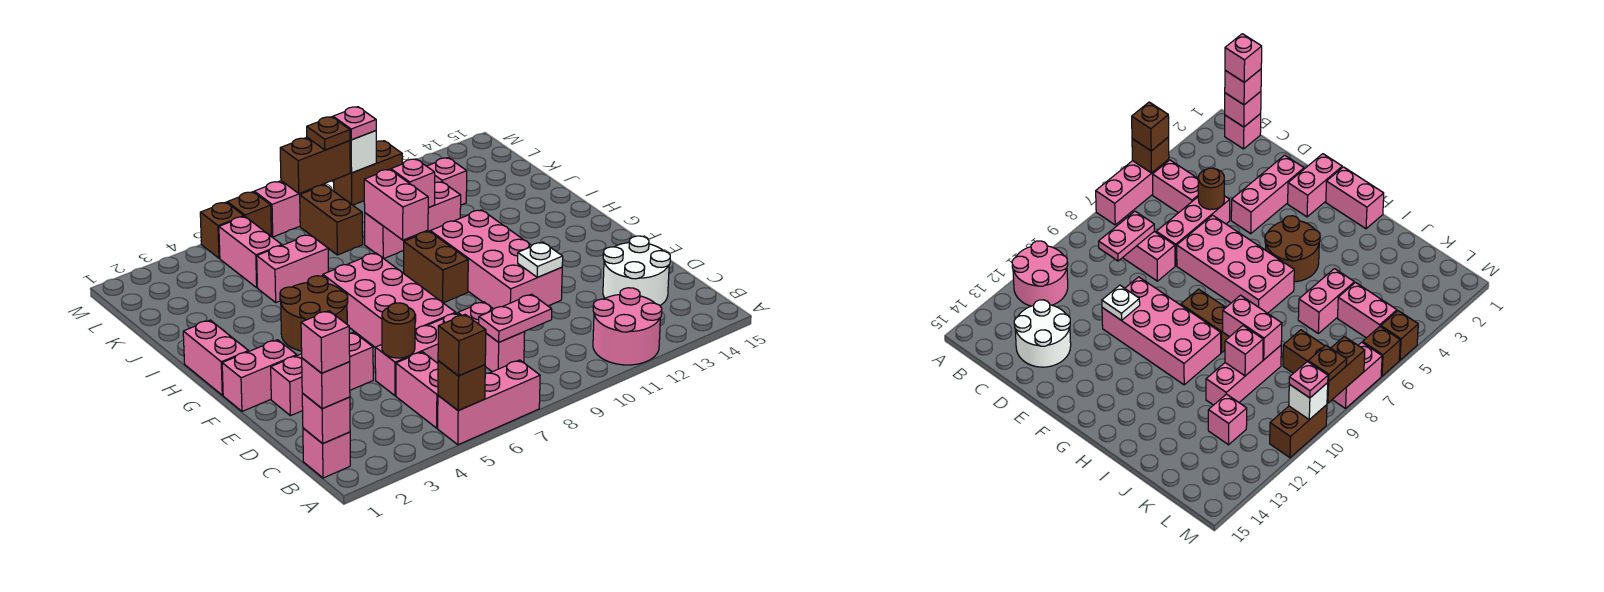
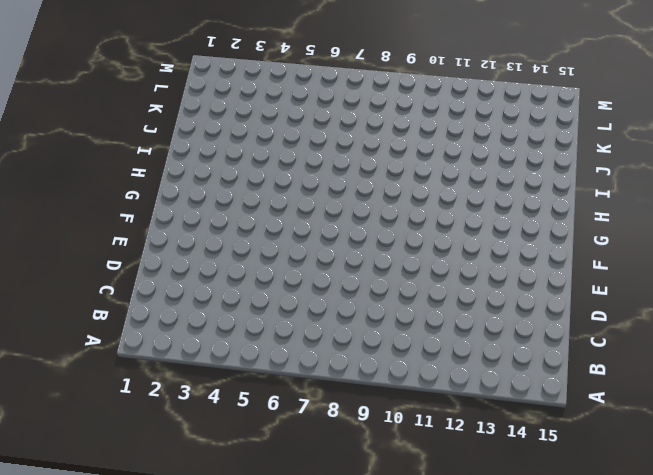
none -> pink brick A5:A7 level 1
none -> pink round brick A11:B12 level 1
none -> pink brick B1 level 1
none -> pink brick B5:C5 level 1

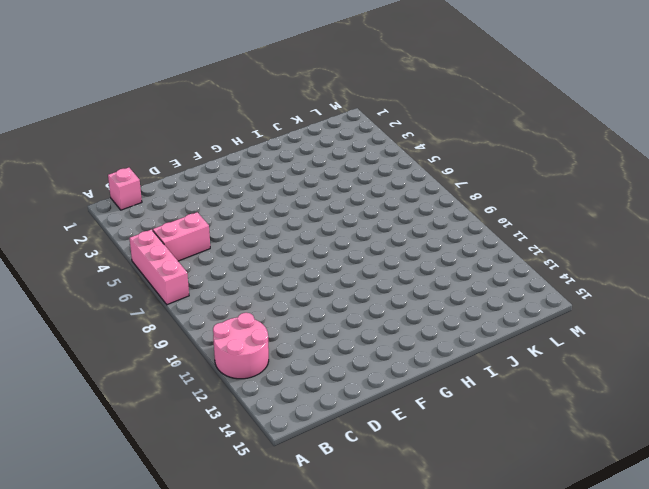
none -> pink brick C8:D8 level 1
none -> white round brick C13:D14 level 1
none -> pink brick D5:D7 level 1
none -> pink brick E2:E4 level 1

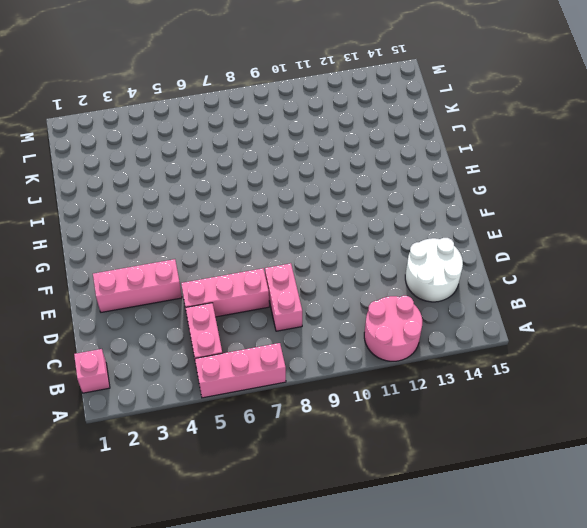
none -> pink brick E6:H7 level 1
none -> pink brick E10:H11 level 1
none -> pink brick F1:F2 level 1
none -> pink brick G1:H1 level 1

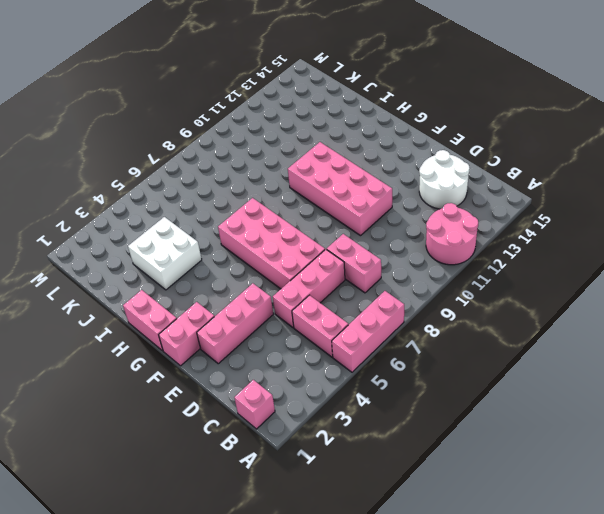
white brick I3:J4 level 1 -> none
none -> brown round brick G4:H5 level 1
none -> brown brick G9:H9 level 1
none -> pink brick J5:J6 level 1
none -> pink brick J9:J11 level 1

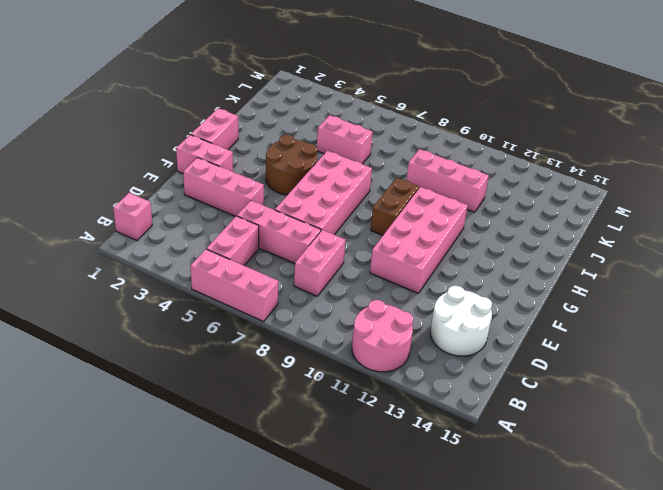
none -> pink brick K5:L5 level 1
none -> brown brick K8:L8 level 1
none -> pink brick K12 level 1
none -> brown brick M5 level 1

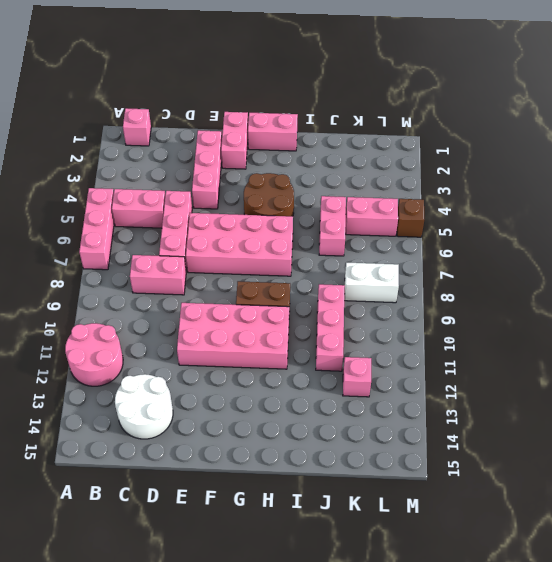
white brick K8:L8 level 1 -> brown brick K8:L8 level 1
none -> brown brick M6 level 1
none -> pink brick M7:M8 level 1
none -> brown brick M10:M11 level 1
none -> brown brick A5 level 2

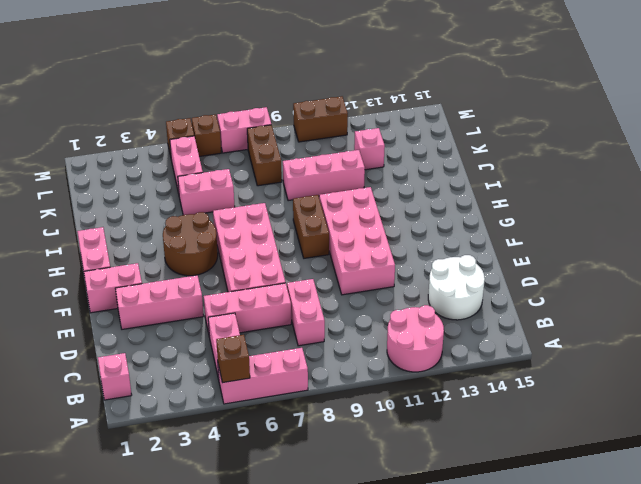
none -> pink brick B1 level 2
none -> pink plate C8:C9 level 2
none -> brown round brick D5 level 2
none -> white plate E11 level 2

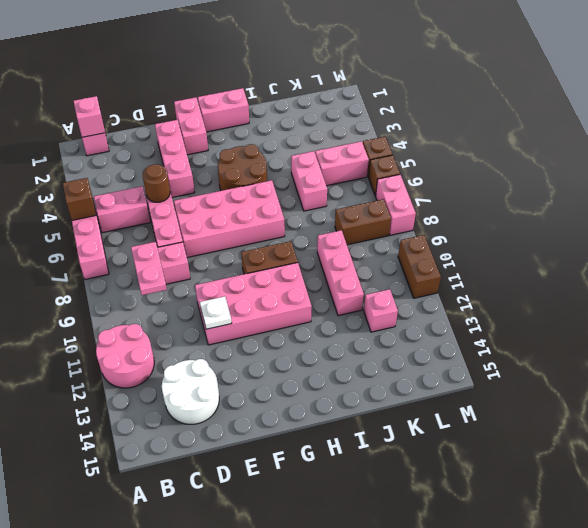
none -> pink brick I9:J9 level 2
none -> pink brick J10 level 2
none -> brown brick M8:M9 level 2
none -> white brick M10 level 2

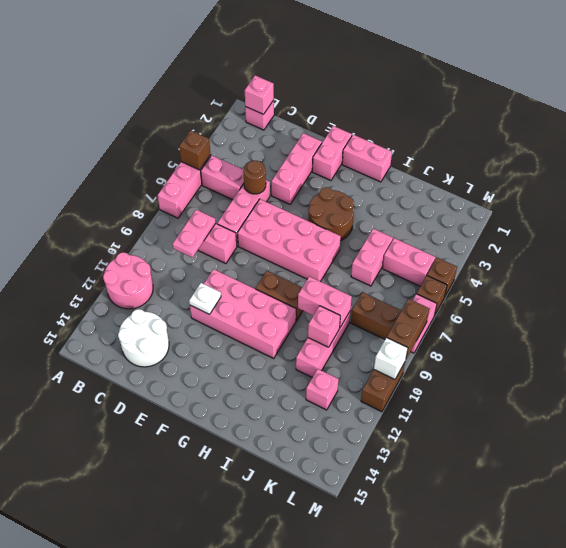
none -> brown brick A5 level 3
none -> pink brick B1 level 3
none -> brown plate M9 level 3
none -> pink plate M10 level 3

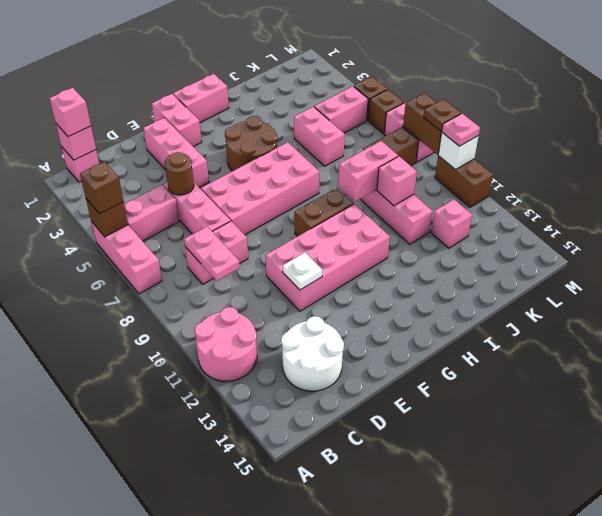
none -> pink brick B1 level 4

